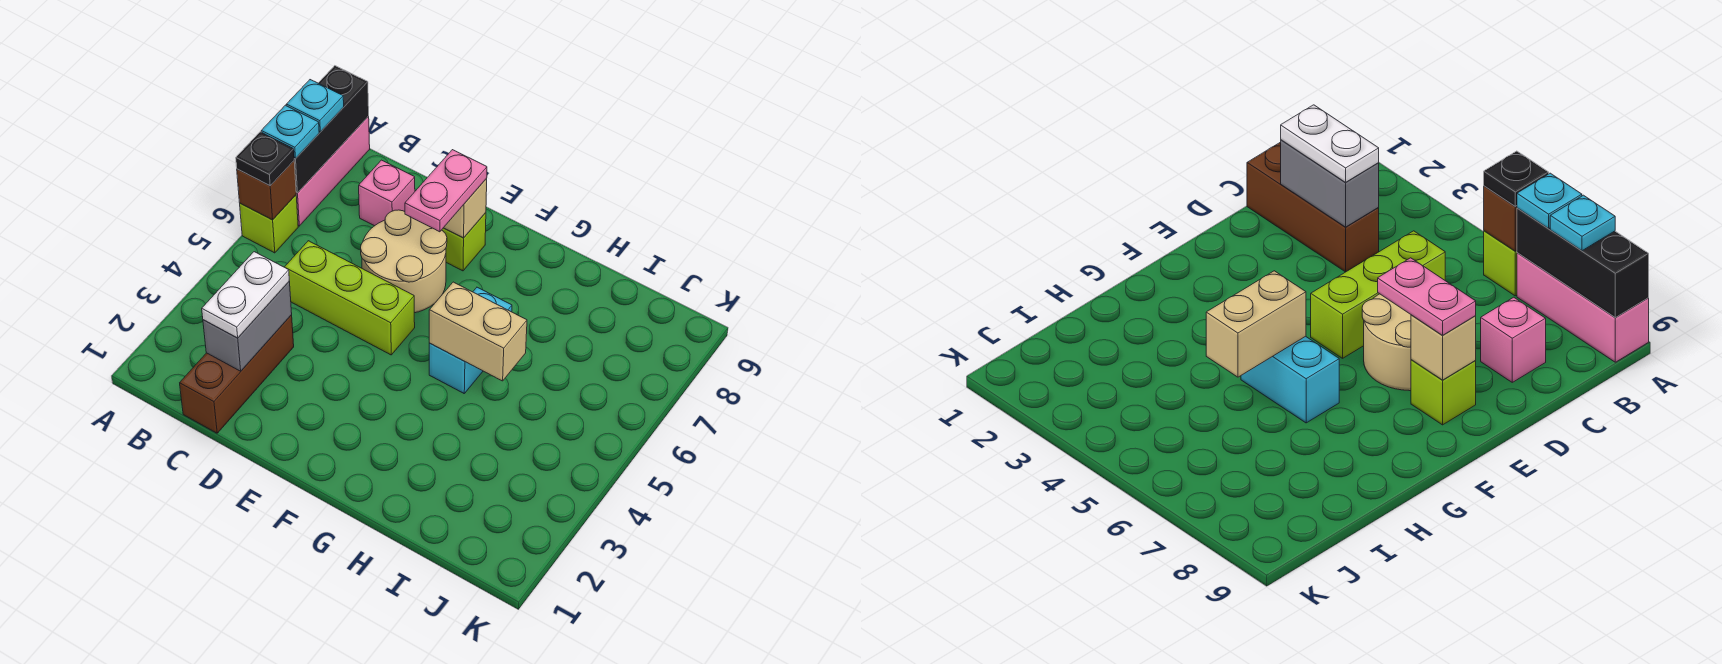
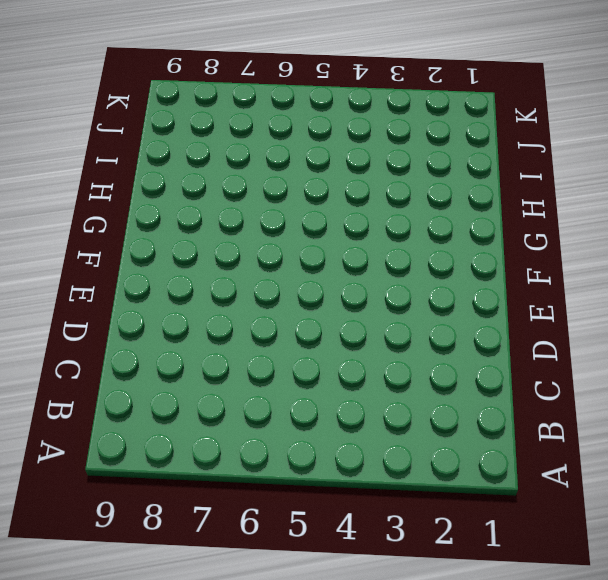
none -> lime brick A6 level 1
none -> pink brick A7:A9 level 1
none -> brown brick C1:C3 level 1

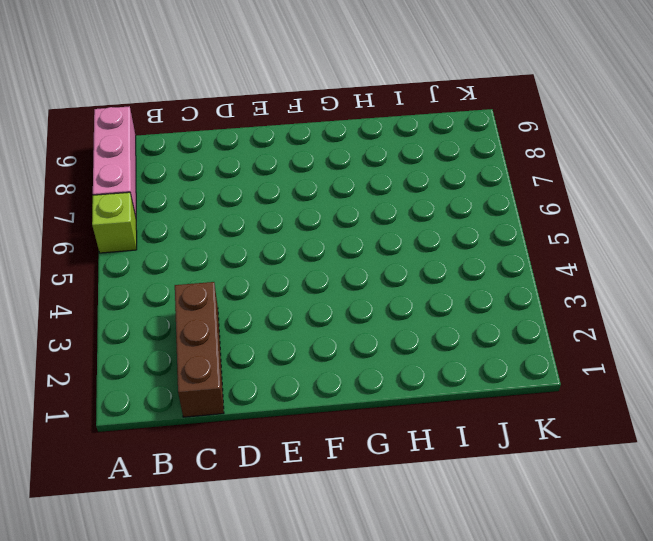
none -> lime brick C5:E5 level 1
none -> pink brick C8 level 1
none -> tan round brick D6:E7 level 1

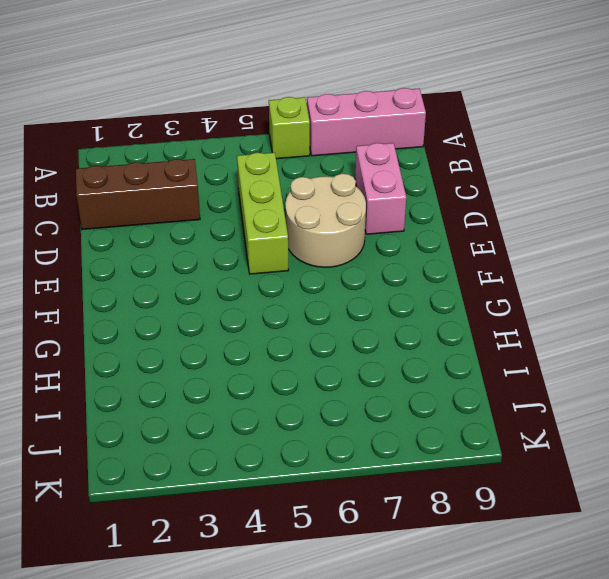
pink brick C8:D8 level 1 -> pink brick C8 level 1
none -> lime brick E8 level 1
none -> cyan brick G5:G6 level 1
none -> brown brick A6 level 2

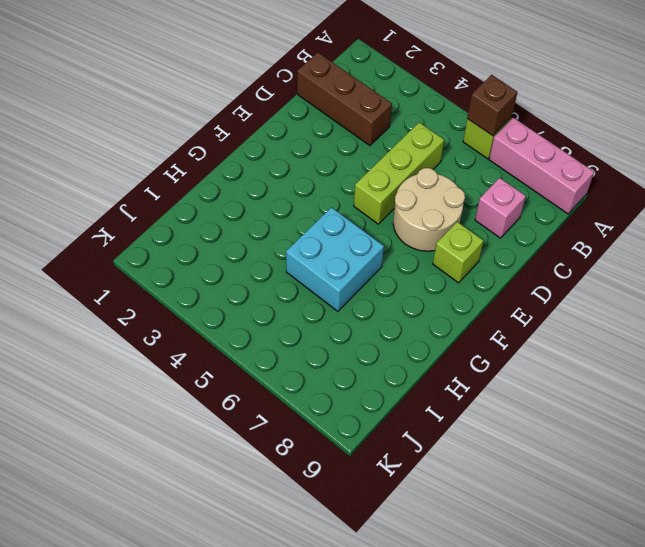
cyan brick G5:H6 level 1 -> cyan brick G5:G6 level 1
none -> black brick A7:A9 level 2
none -> grey brick C2:C3 level 2
none -> tan brick E8 level 2

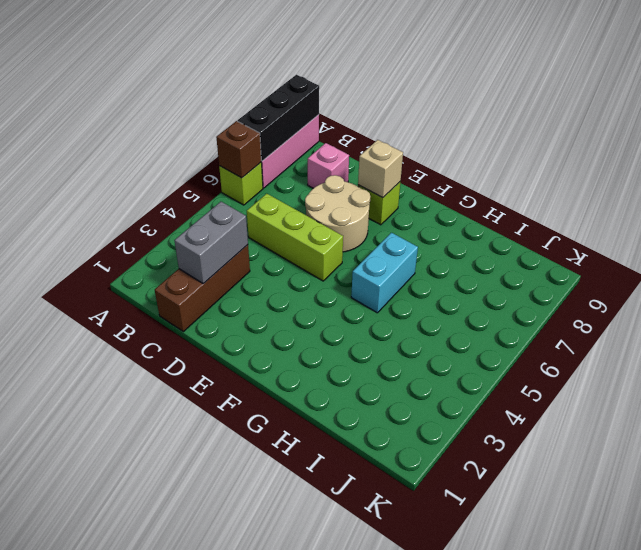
none -> tan brick G5:H5 level 2
none -> black plate A6 level 3
none -> cyan plate A7 level 3

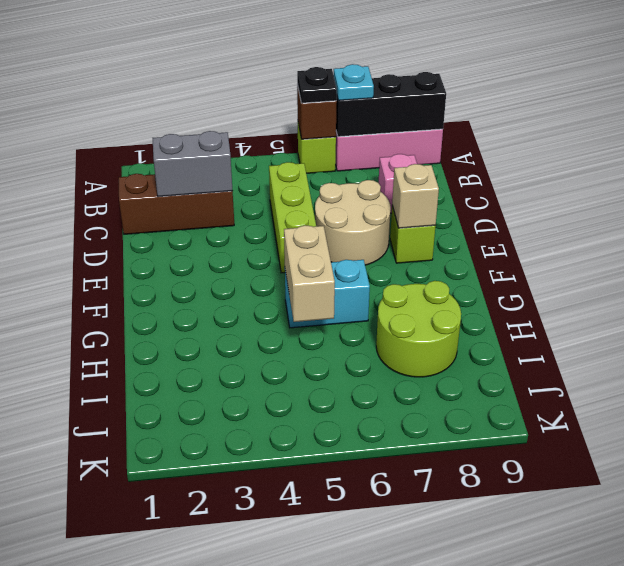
lime round brick H7:I8 level 1 -> none
none -> cyan plate A8 level 3
none -> white plate C2:C3 level 3
none -> pink plate E7:E8 level 3

